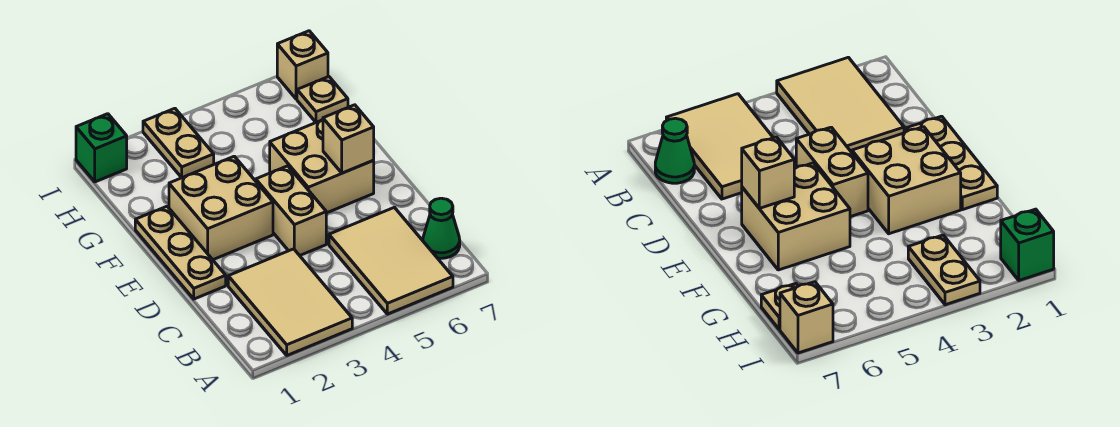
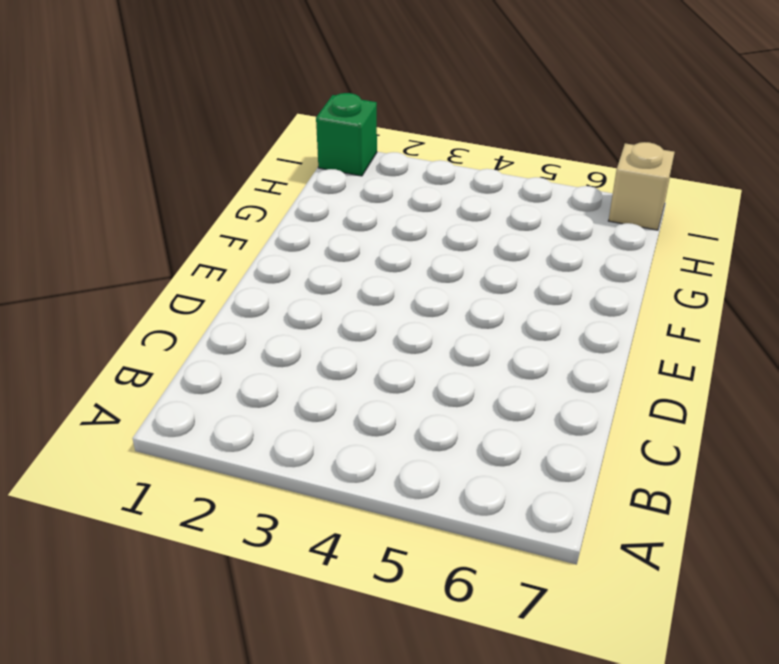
none -> tan tile A2:C3 level 1
none -> tan tile A5:C6 level 1
none -> green cone B7 level 1

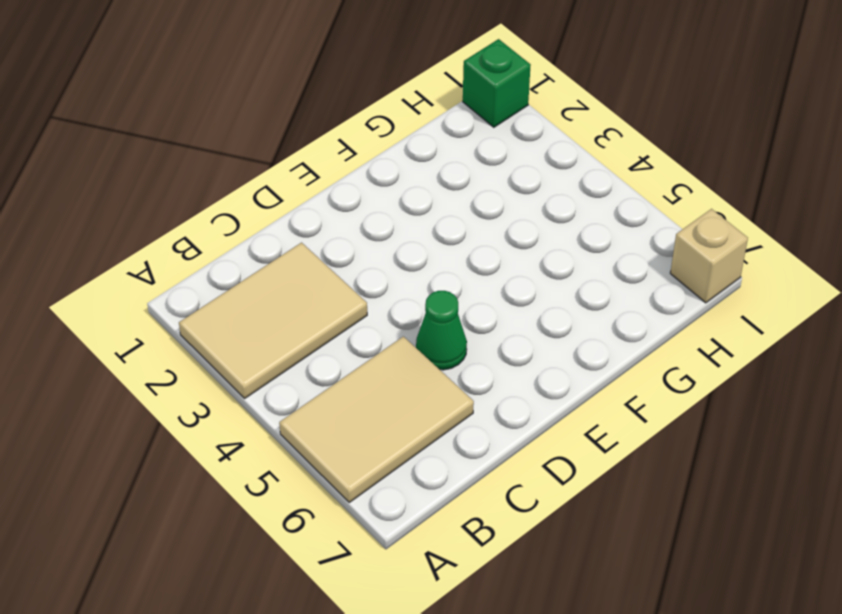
green cone D5 level 1 -> green cone B7 level 1
none -> tan plate D1:F1 level 1
none -> tan brick D4:E4 level 1
none -> tan brick E2:F3 level 1

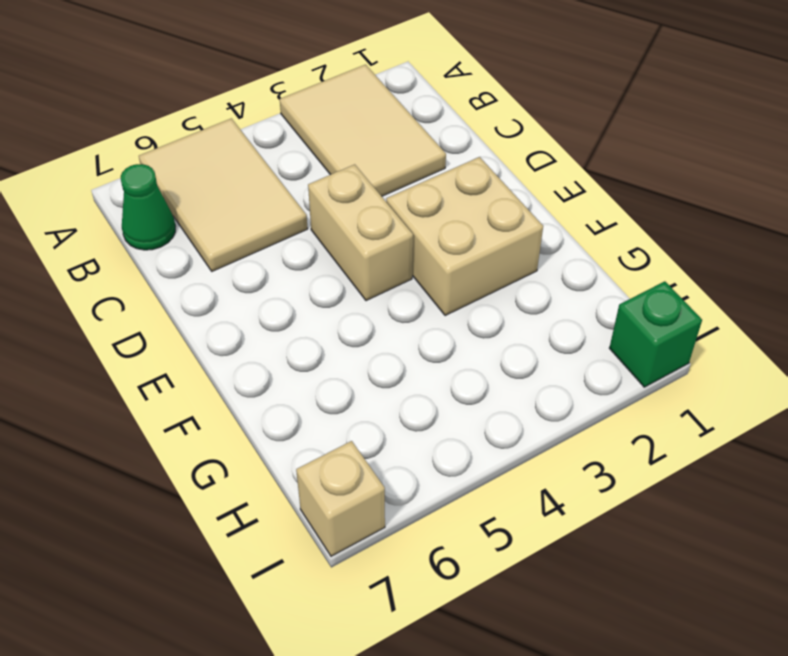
none -> tan plate D1:F1 level 1
none -> tan brick E5:F6 level 1
none -> tan plate H3:I3 level 1

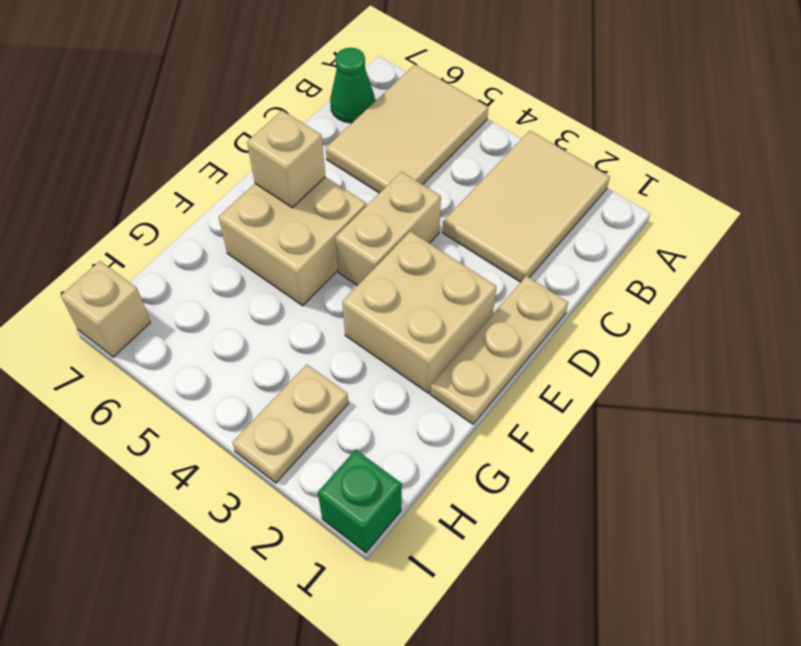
none -> tan plate H7 level 1

